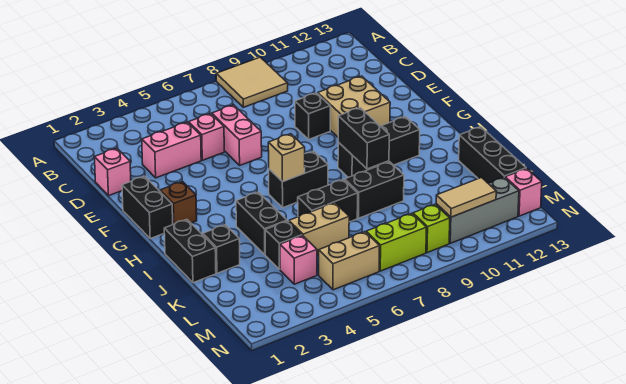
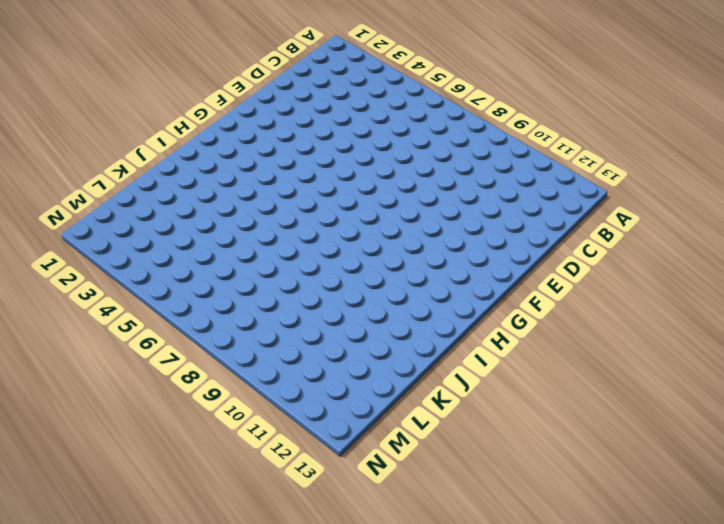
none -> tan tile A8:B9 level 1
none -> pink brick D1 level 1
none -> pink brick D3:D4 level 1

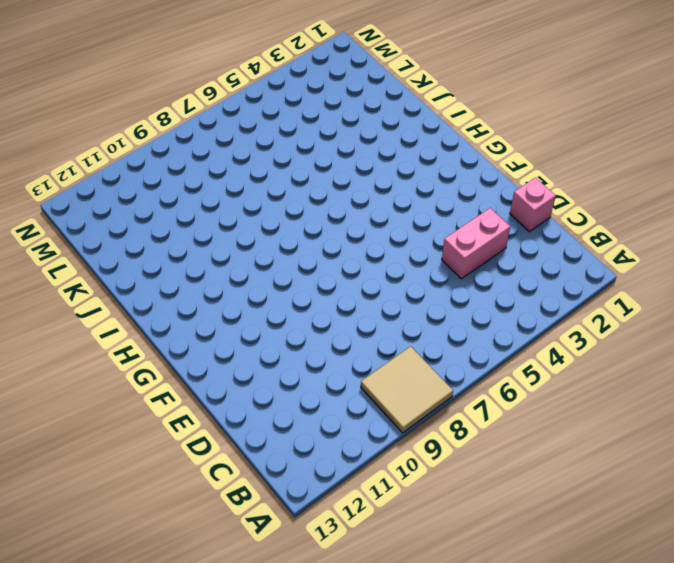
none -> pink brick D5 level 1
none -> pink brick D6:E6 level 1
none -> black brick E9 level 1

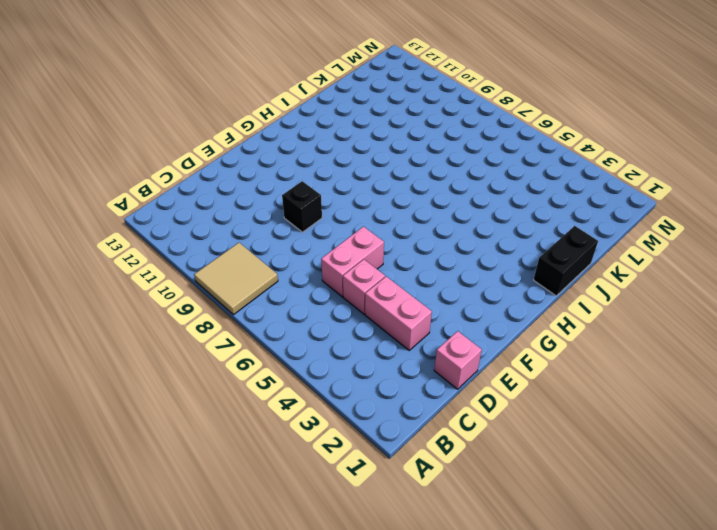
none -> tan brick E10:F11 level 1
none -> black brick F1:G1 level 1
none -> brown brick G2 level 1

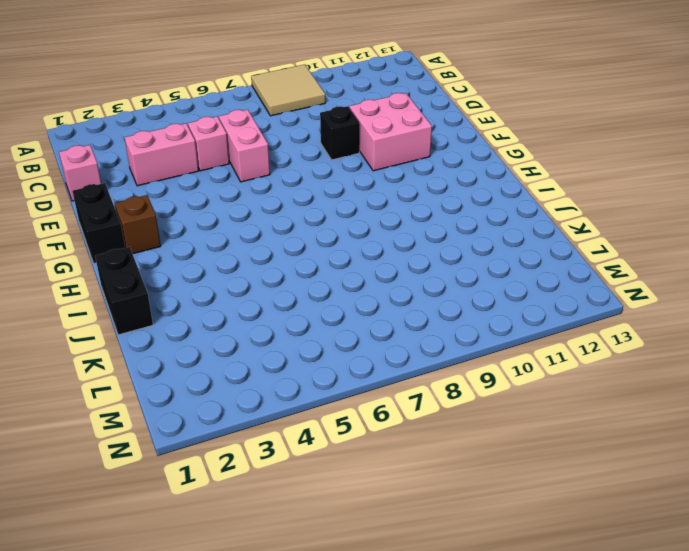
pink brick E10:F11 level 1 -> tan brick E10:F11 level 1
none -> black brick H6:H7 level 1
none -> black brick H9:H11 level 1
none -> black brick I4:J4 level 1

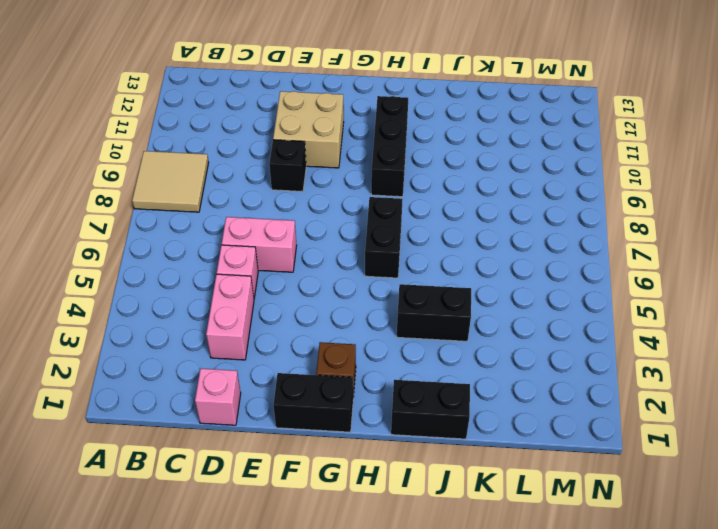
none -> black brick J2 level 1
none -> black brick J6:J7 level 1
none -> black brick J8:J9 level 1

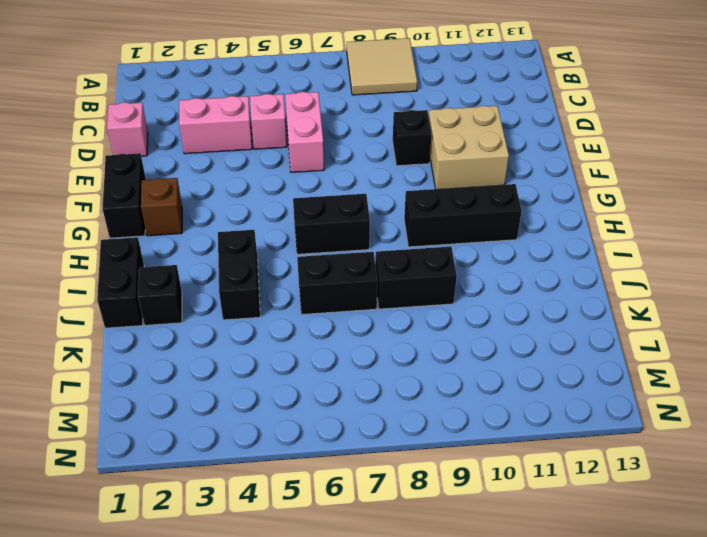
none -> black brick J13:L13 level 1
none -> black brick K4 level 1
none -> tan brick K5:K6 level 1

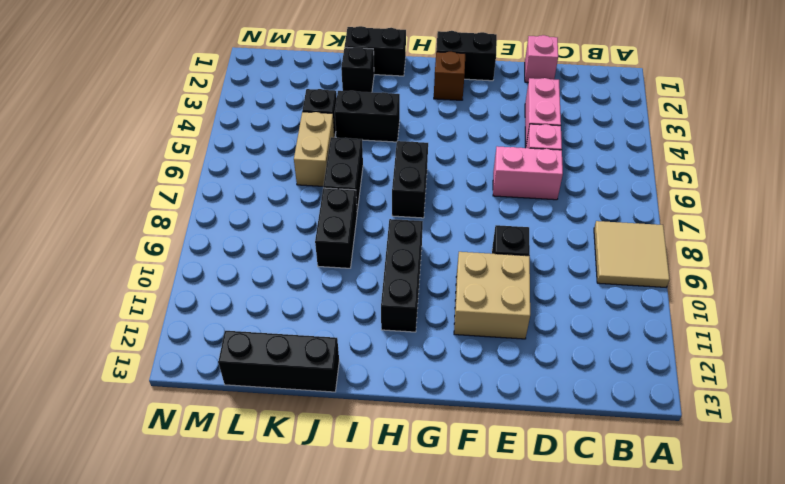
none -> pink brick L4 level 1
none -> tan brick M5:M6 level 1
none -> lime brick M7:M8 level 1

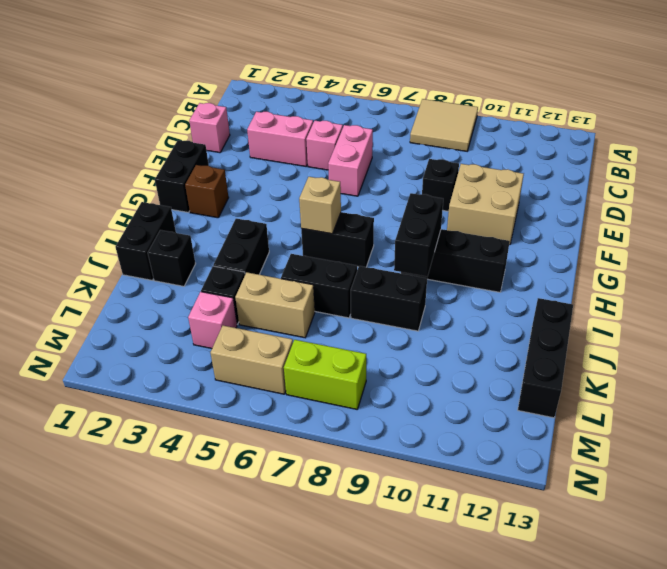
none -> lime brick M9 level 1
none -> grey brick M10:M12 level 1
none -> pink brick M13 level 1

